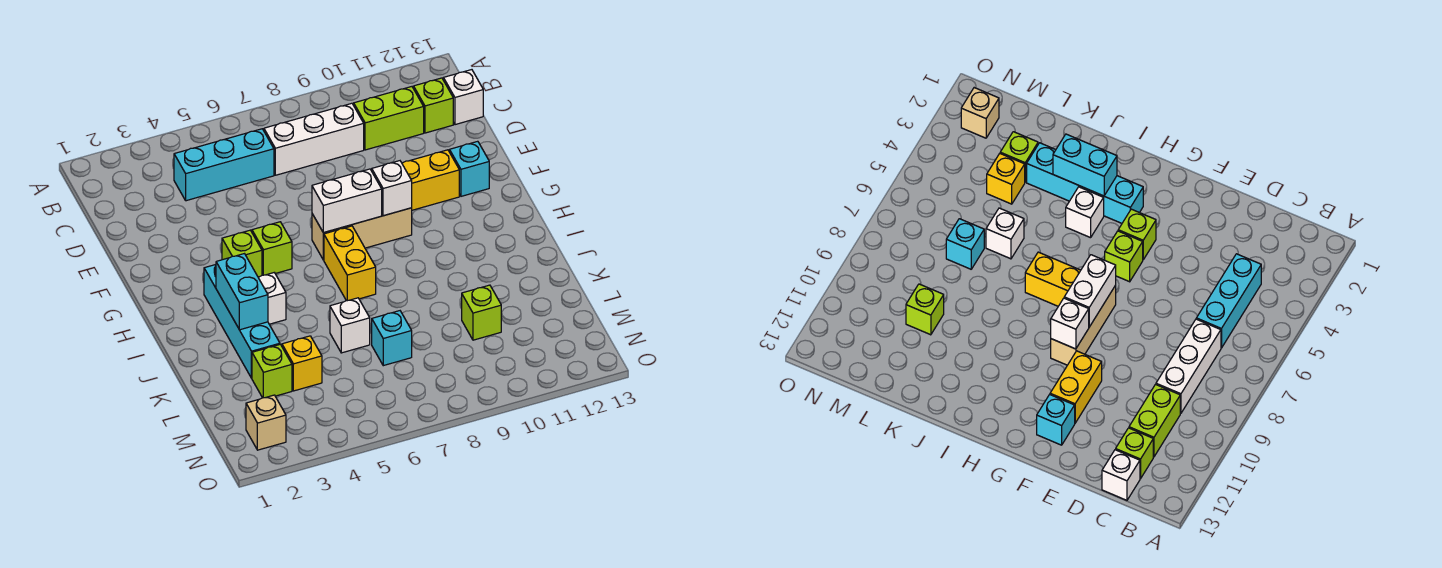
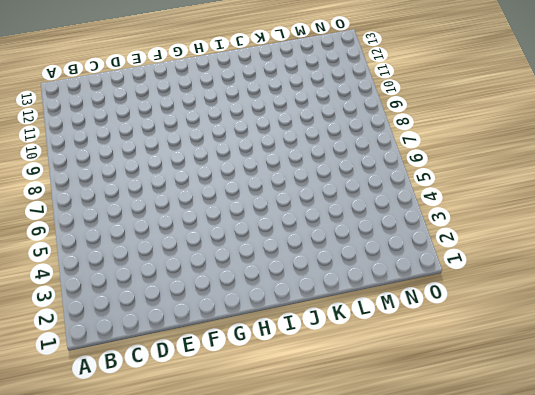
none -> cyan brick C4:C6 level 1
none -> white brick C7:C9 level 1
none -> lime brick C10:C11 level 1

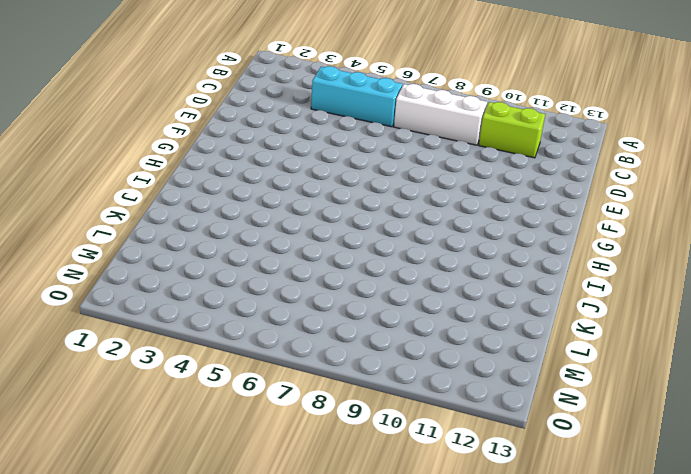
none -> lime brick C12 level 1
none -> white brick C13 level 1
none -> yellow brick F10:F11 level 1

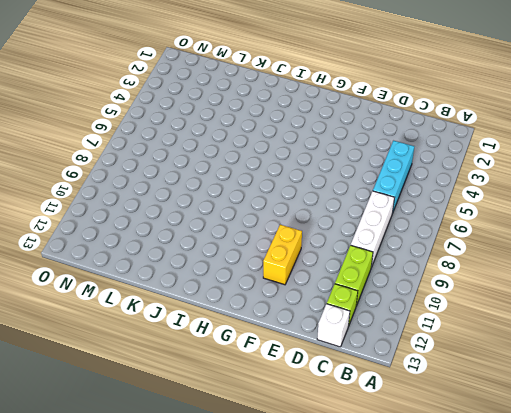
none -> cyan brick F12 level 1
none -> lime brick G4 level 1
none -> lime brick G5 level 1

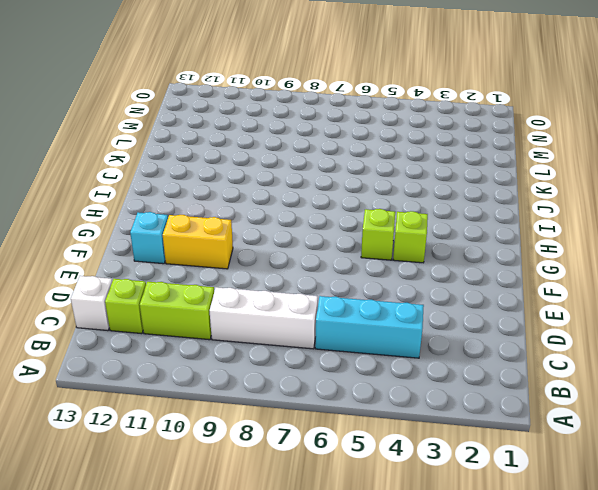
none -> tan brick G7:G9 level 1
none -> cyan brick H3:K3 level 1
none -> yellow brick H7:I7 level 1

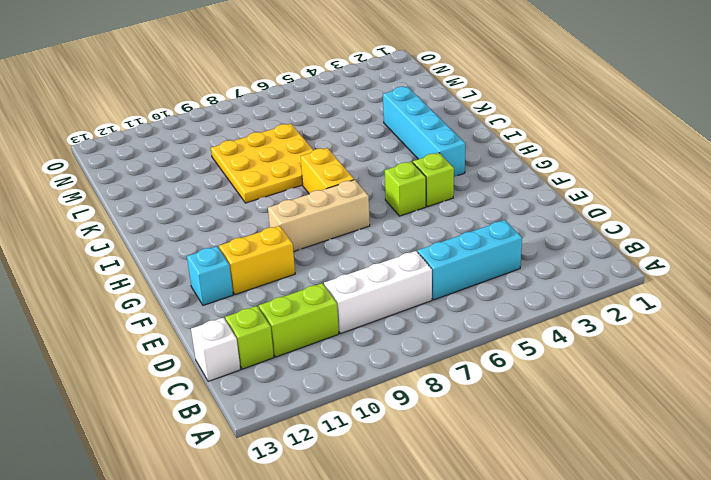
yellow plate J7:L9 level 1 -> cyan brick L7 level 1
none -> white brick I4 level 1
none -> white brick K6 level 1
none -> lime brick L3 level 1

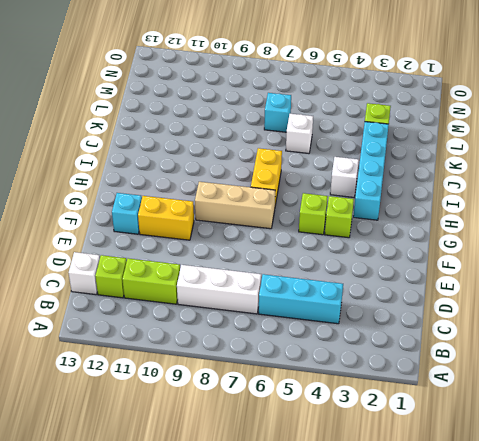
none -> yellow brick L4 level 1
none -> lime brick L10 level 1
none -> tan brick N2 level 1

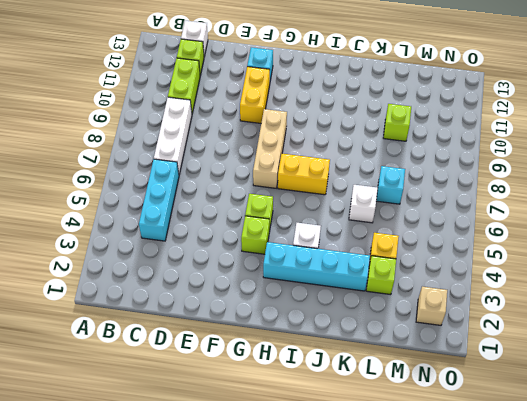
none -> white brick G7:G8 level 2
none -> white brick G9 level 2
none -> cyan brick I3:J3 level 2

